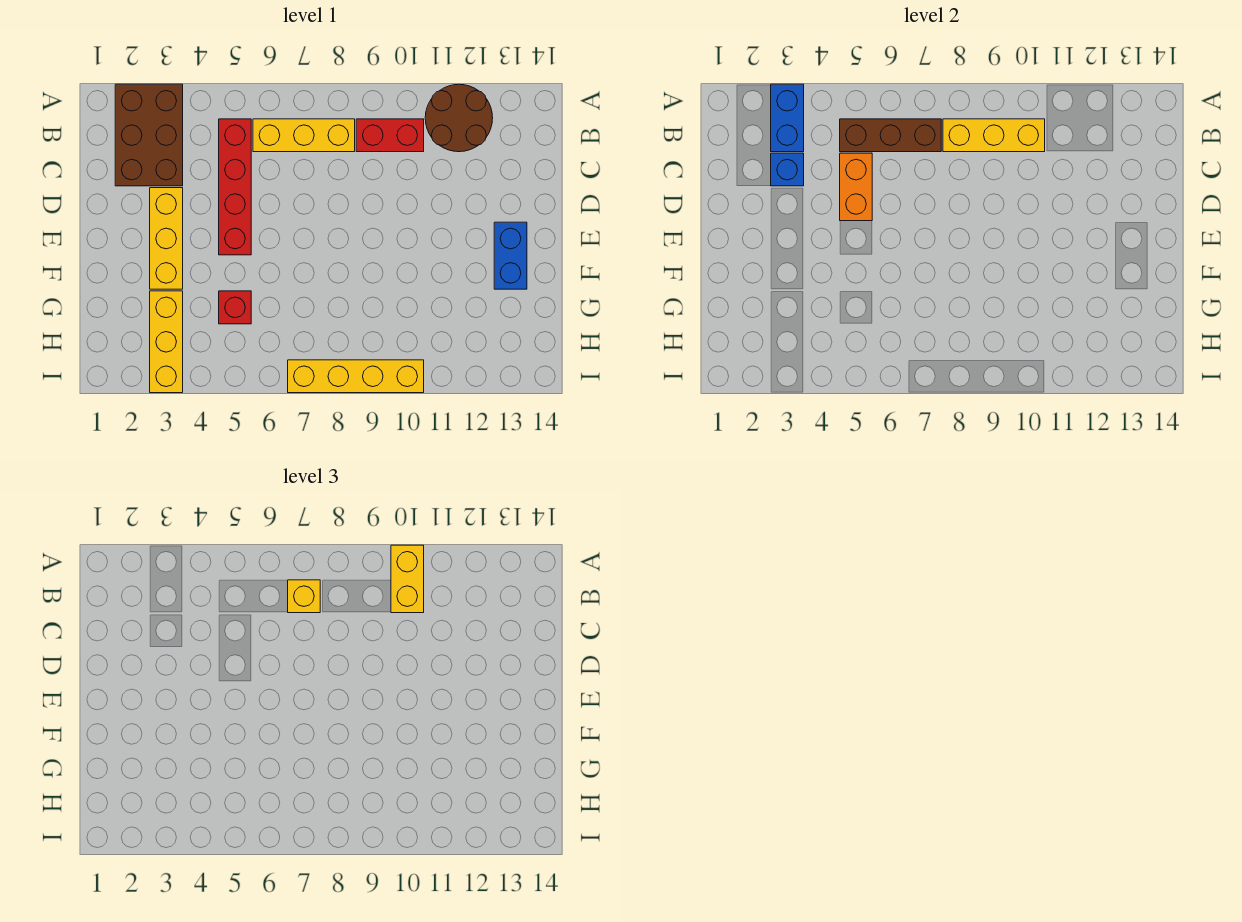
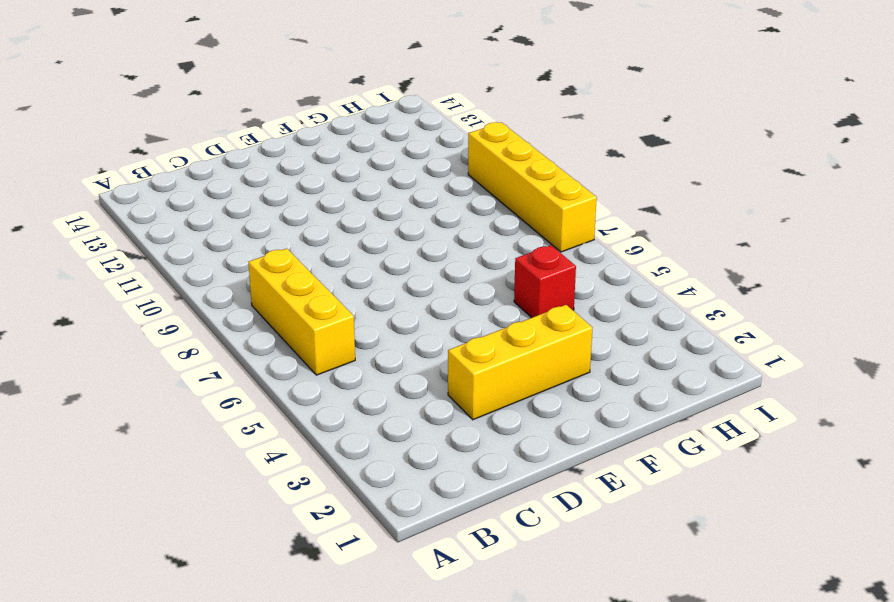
none -> brown brick A2:C3 level 1
none -> brown round brick A11:B12 level 1
none -> red brick B5:E5 level 1

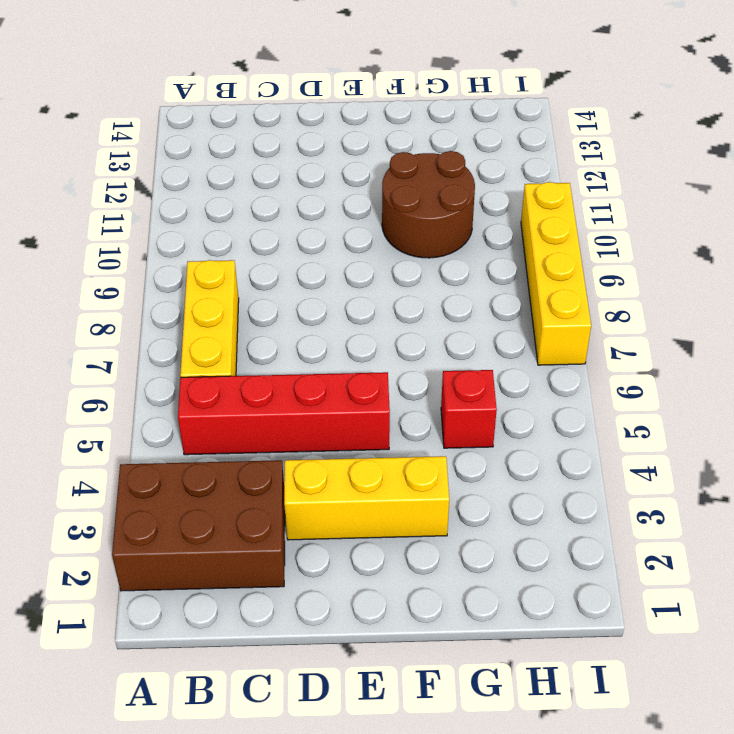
brown round brick F10:G11 level 1 -> brown round brick A11:B12 level 1
none -> red brick B9:B10 level 1
none -> blue brick E13:F13 level 1
none -> yellow brick G3:I3 level 1

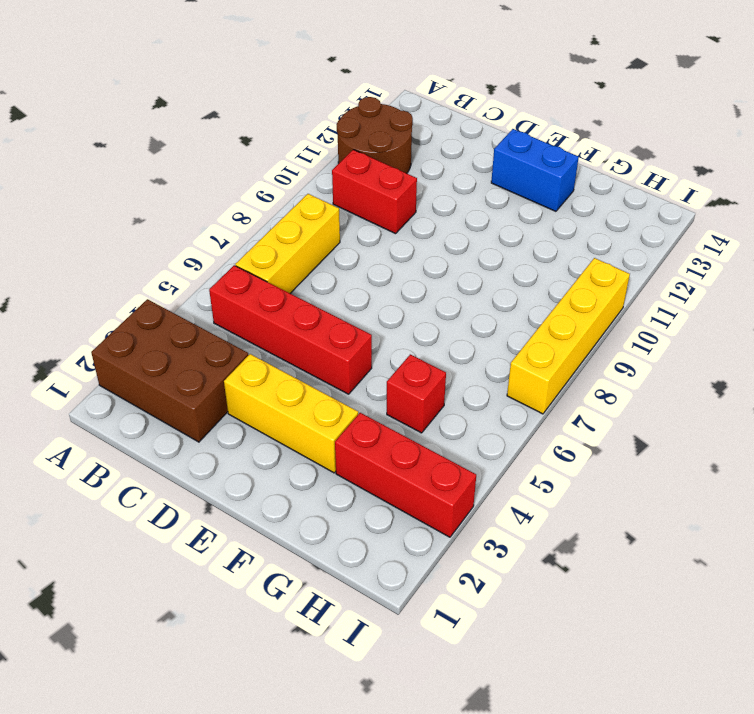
red brick B10:C10 level 1 -> red brick B9:B10 level 1
red brick G3:I3 level 1 -> yellow brick G3:I3 level 1
none -> blue brick A3:B3 level 2
none -> brown brick B5:B7 level 2
none -> yellow brick B8:B10 level 2

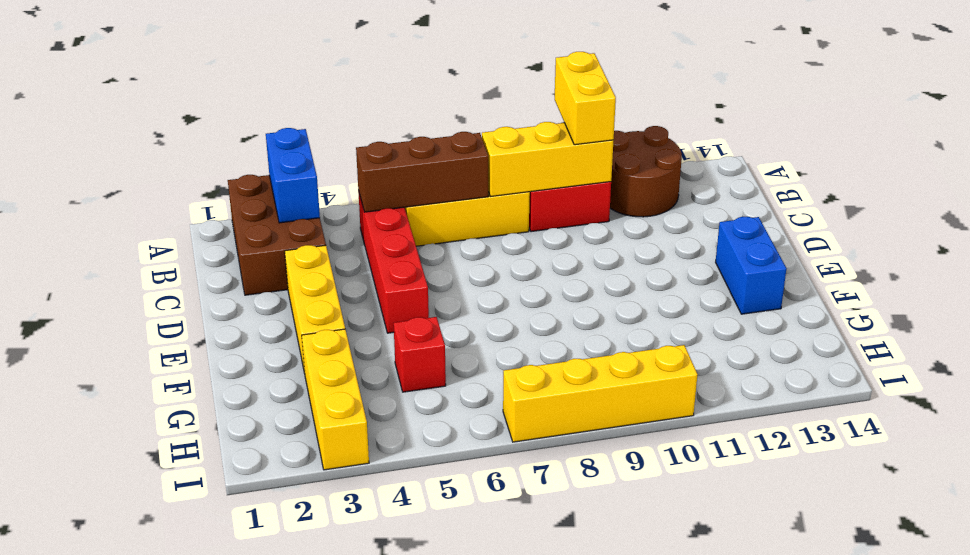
none -> blue brick C3 level 2
none -> orange brick C5:D5 level 2
none -> yellow brick B7 level 3

